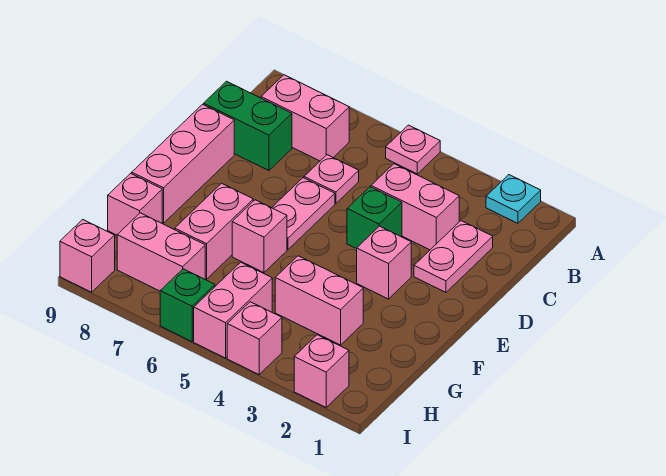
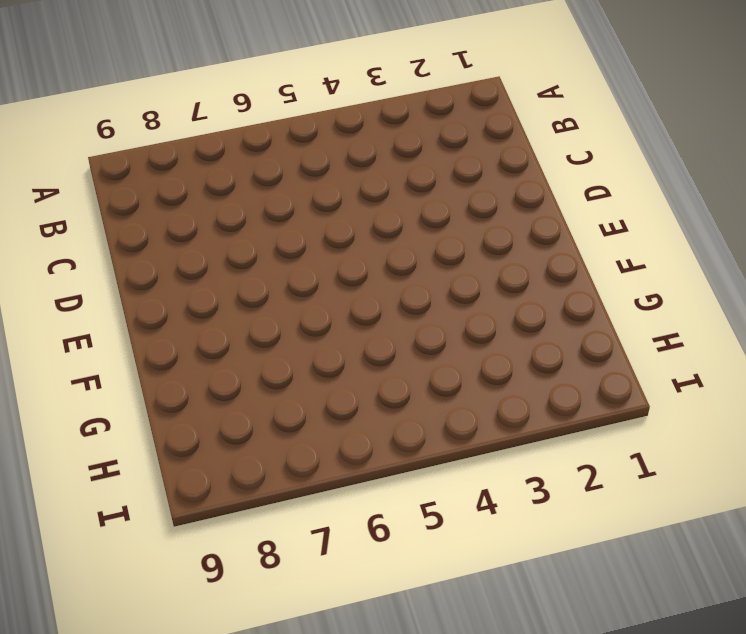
none -> cyan plate A2 level 1
none -> pink plate A5 level 1
none -> pink brick B7:B8 level 1

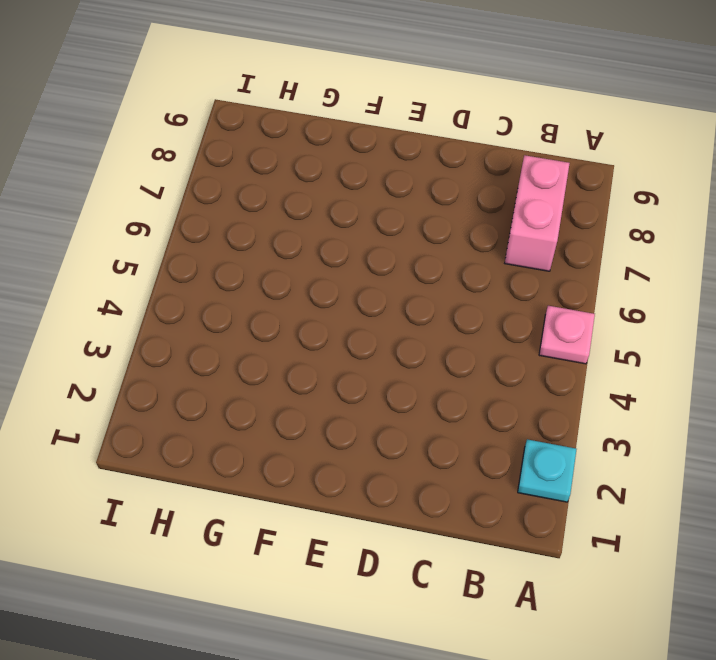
none -> pink plate C2:D2 level 1
none -> pink brick C3:C4 level 1
none -> pink plate C6 level 1

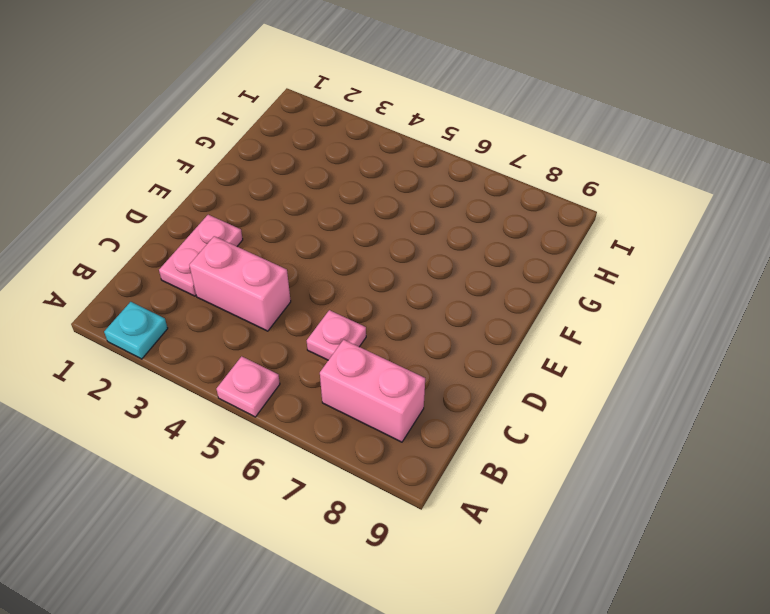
none -> green brick C8:C9 level 1
none -> green brick D4 level 1
none -> pink plate D6:E6 level 1

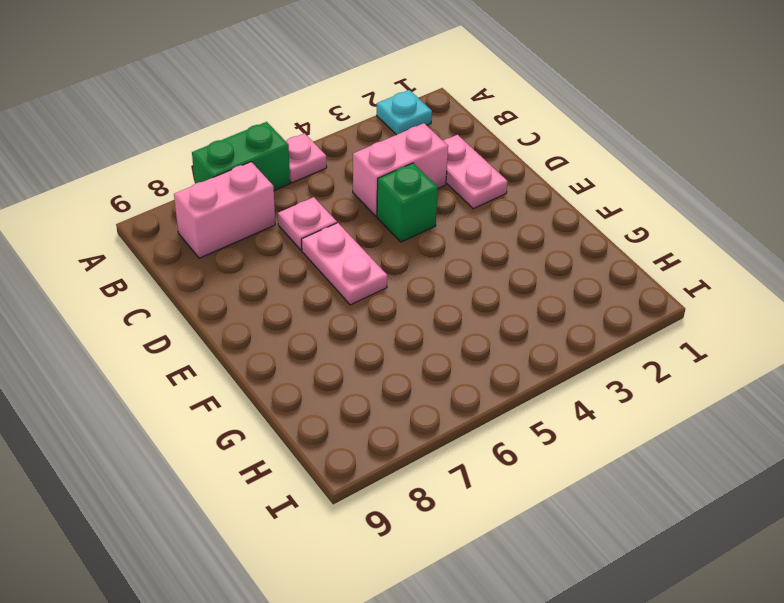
green brick A6:A7 level 1 -> green brick C8:C9 level 1
none -> pink brick D9:F9 level 1
none -> pink brick E3 level 1
none -> pink brick F6 level 1

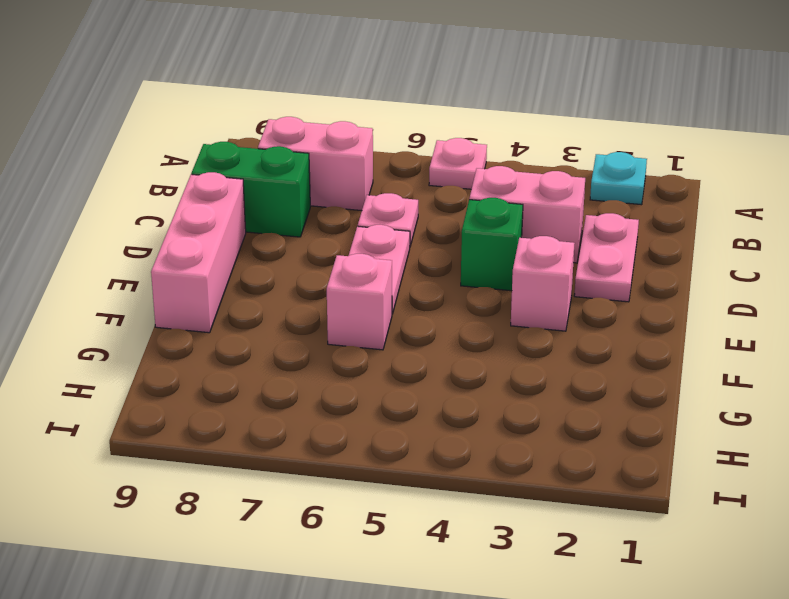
none -> pink brick F7:G7 level 1
none -> pink brick G3:G4 level 1
none -> pink brick G9 level 1

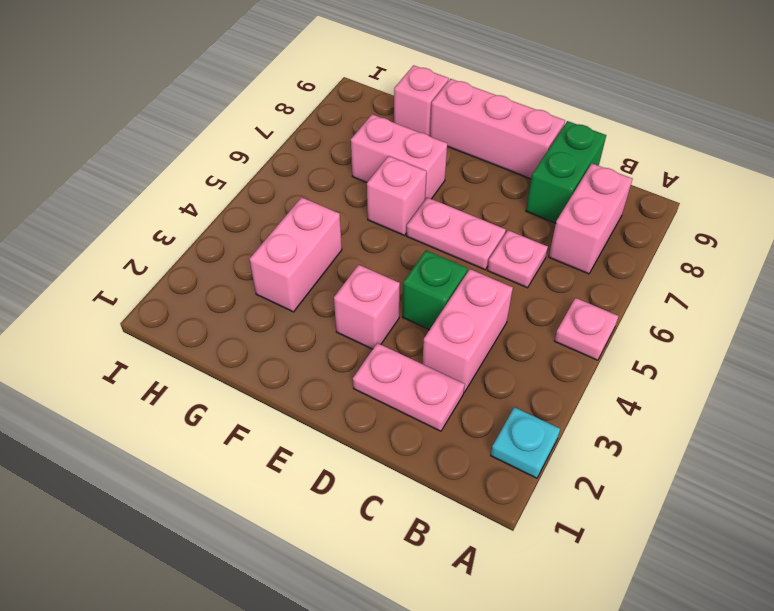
none -> pink brick H5:I5 level 1
none -> pink brick H7:H8 level 1
none -> pink brick I2 level 1

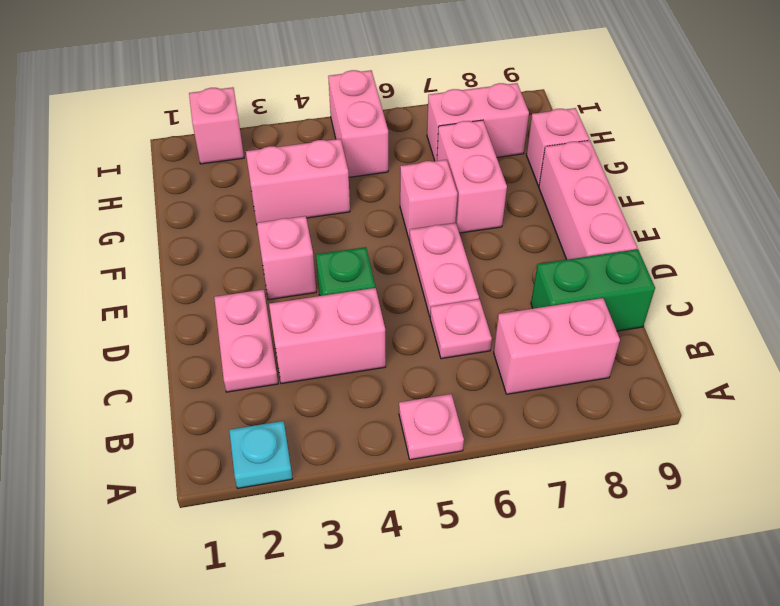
none -> pink brick I4 level 1
none -> green brick I6 level 1
none -> pink brick I9 level 1

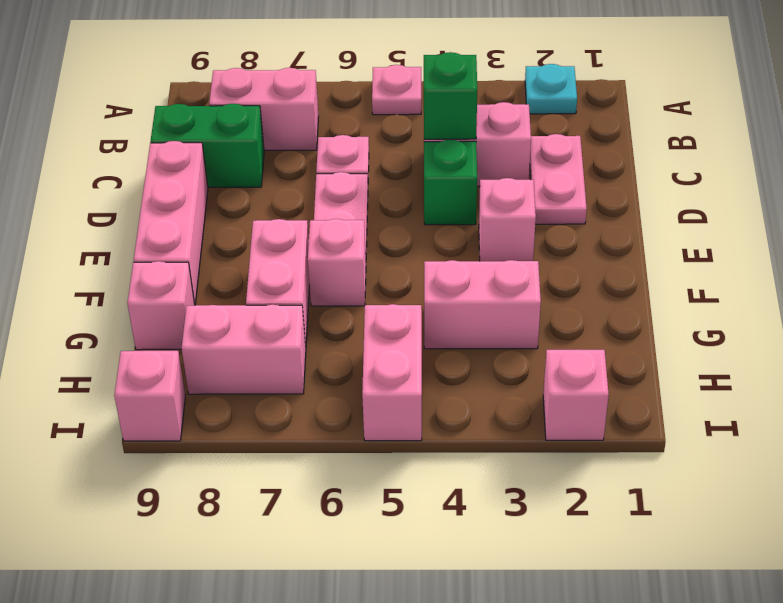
green brick C4 level 2 -> green brick I6 level 1
none -> pink brick I4 level 1

